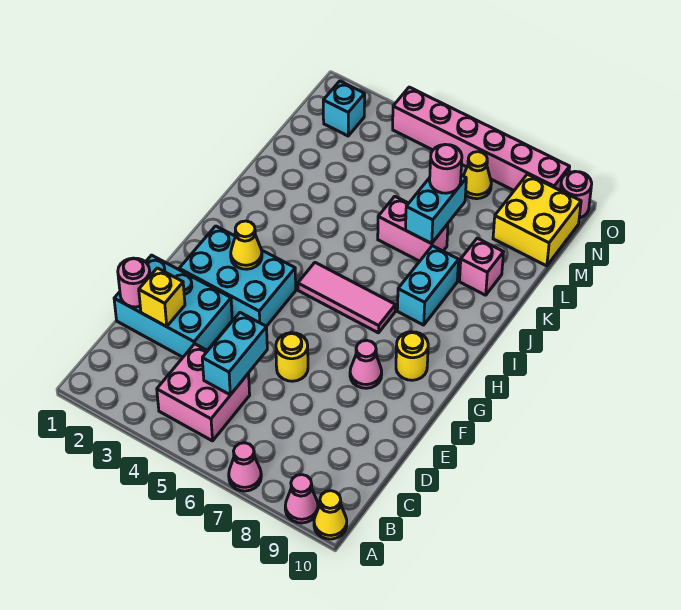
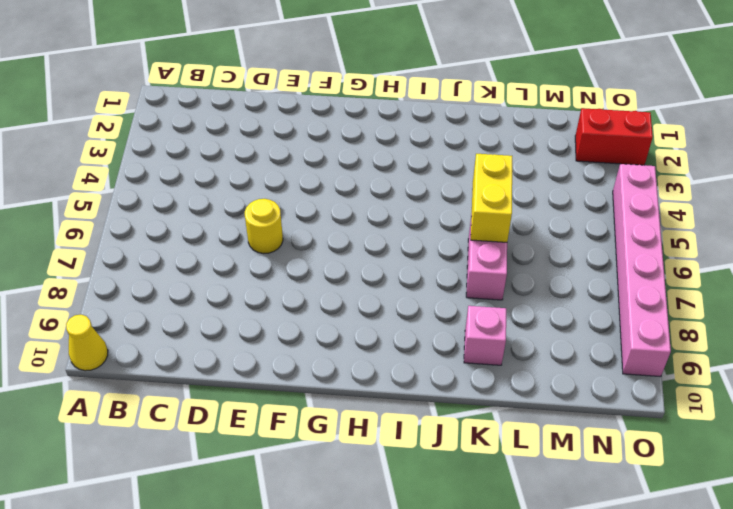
yellow brick K5:K6 level 2 -> none
red brick N2:O2 level 1 -> cyan brick N2 level 1
none -> pink cone A7 level 1
none -> pink cone A9 level 1
none -> pink brick B4:C5 level 1

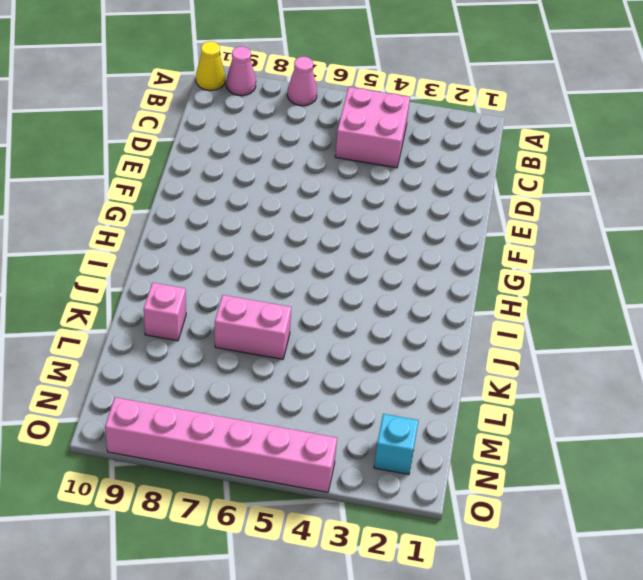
none -> cyan brick D1:E3 level 1
none -> yellow round brick E6 level 1
none -> cyan brick F2:G4 level 1

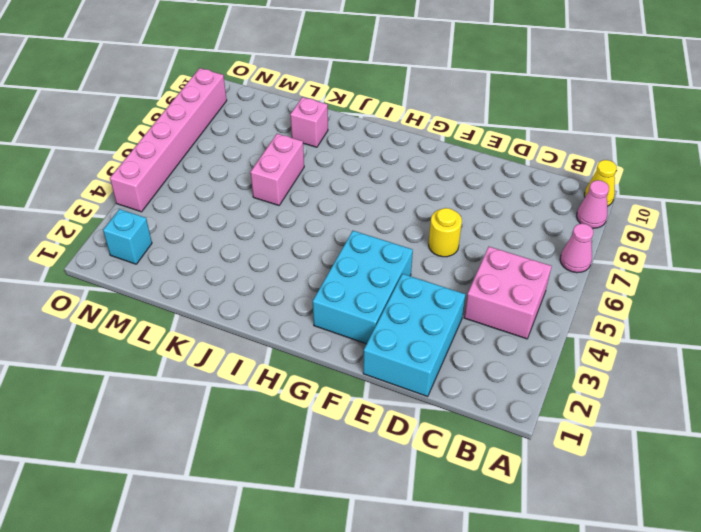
none -> pink cone F8 level 1
none -> yellow round brick G9 level 1
none -> pink tile H5:H7 level 1

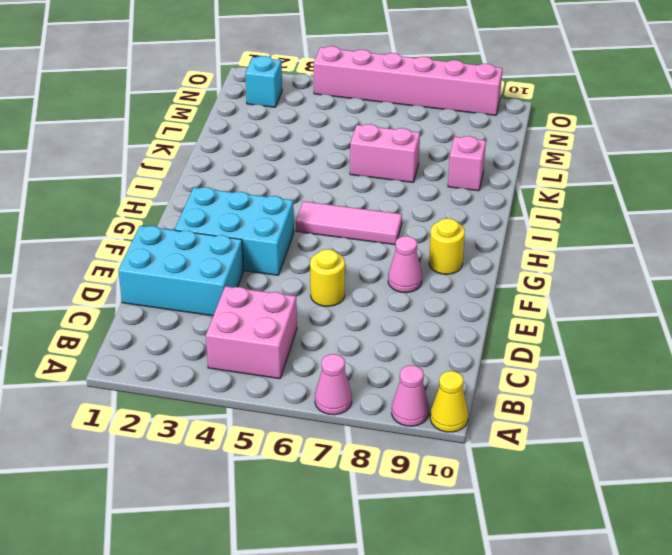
none -> cyan brick I8:J8 level 1
none -> yellow brick M9:N10 level 1
none -> yellow cone N7 level 1

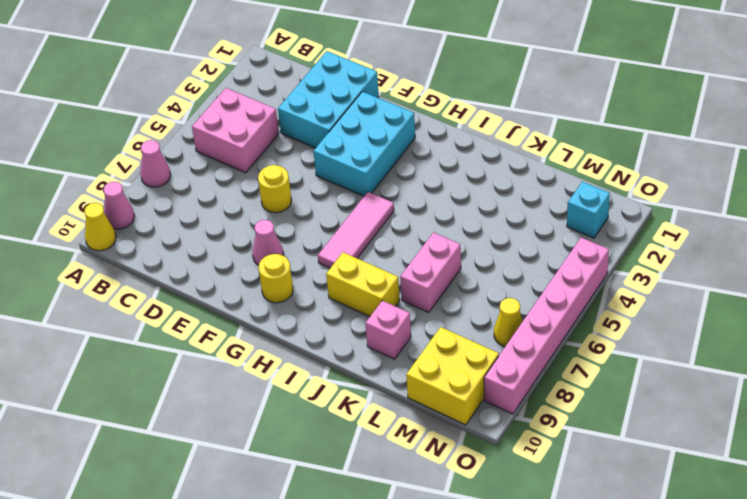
yellow brick I8:J8 level 1 -> cyan brick I8:J8 level 1
none -> pink round brick O10 level 1
none -> cyan brick C5:D5 level 2
none -> pink round brick D1 level 2

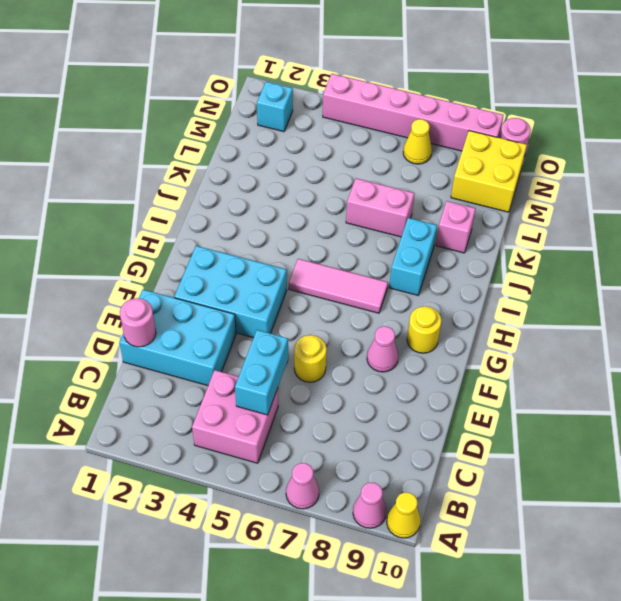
none -> yellow brick D2 level 2
none -> yellow cone G3 level 2
none -> cyan brick K7:L7 level 2

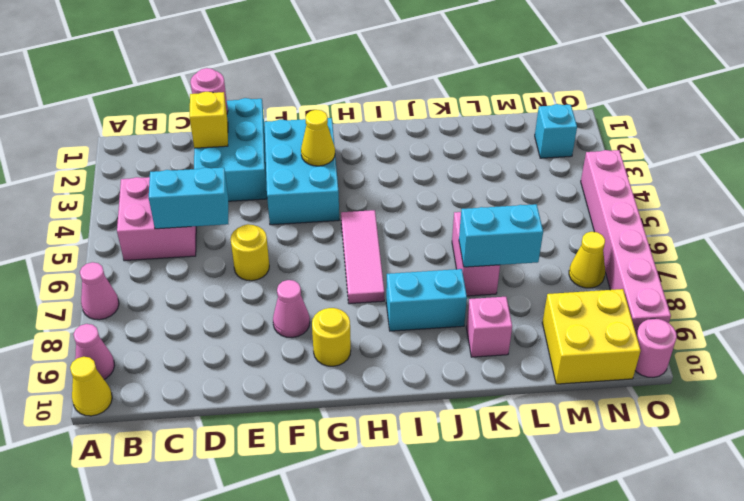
none -> pink round brick L7 level 3

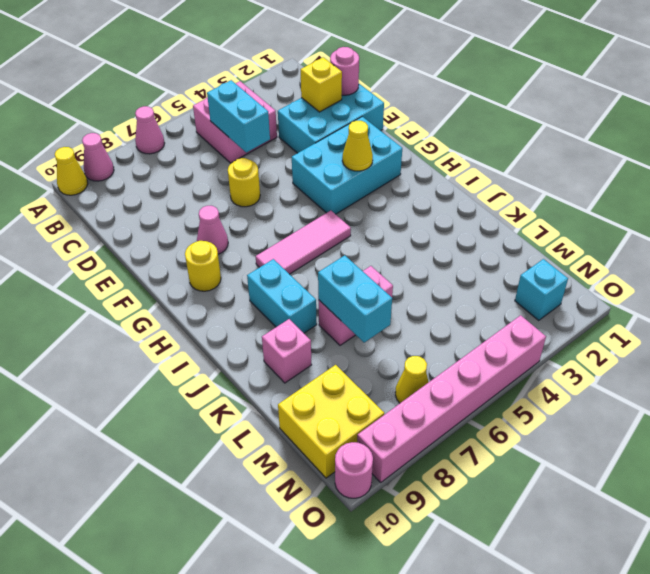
none -> pink round brick L7 level 3

